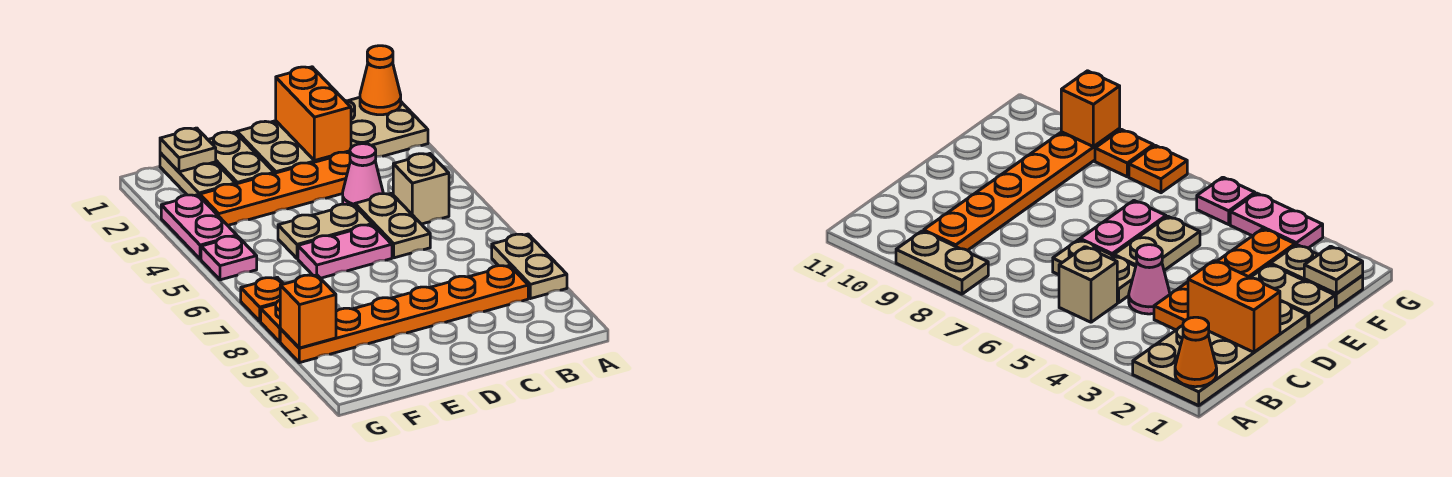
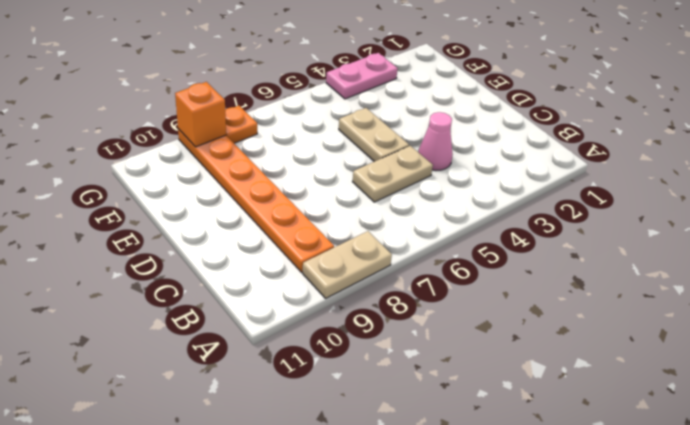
none -> tan plate A1:D2 level 1
none -> tan brick B5 level 1
none -> orange plate C3:F3 level 1

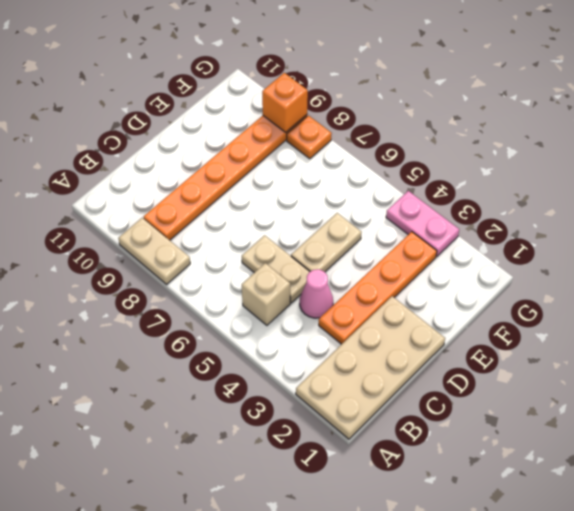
none -> pink plate D6:E6 level 1
none -> tan plate E1:E2 level 1
none -> tan plate F1:F2 level 1

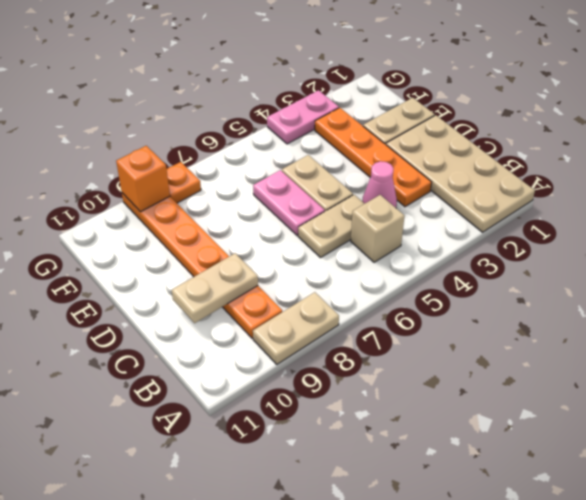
tan plate C9:C10 level 2 -> tan plate F1:F2 level 1
none -> pink plate G5 level 1
none -> orange plate G7 level 1
none -> orange cone A1 level 2

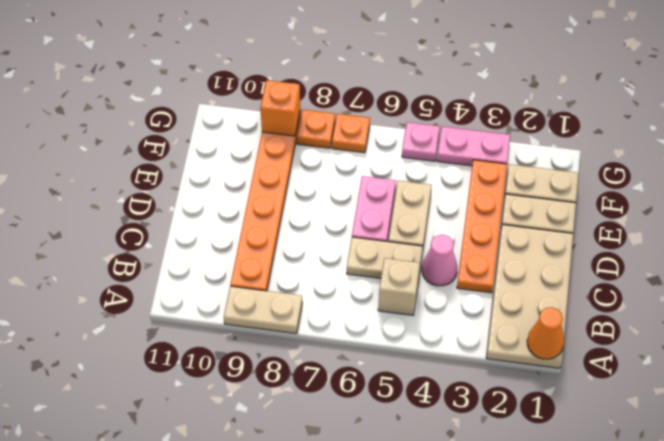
none -> orange brick C1:C2 level 2
none -> tan plate F1 level 2

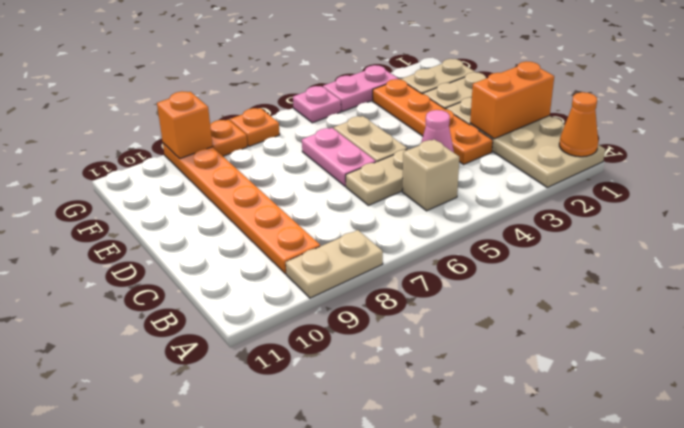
none -> tan plate F1 level 2

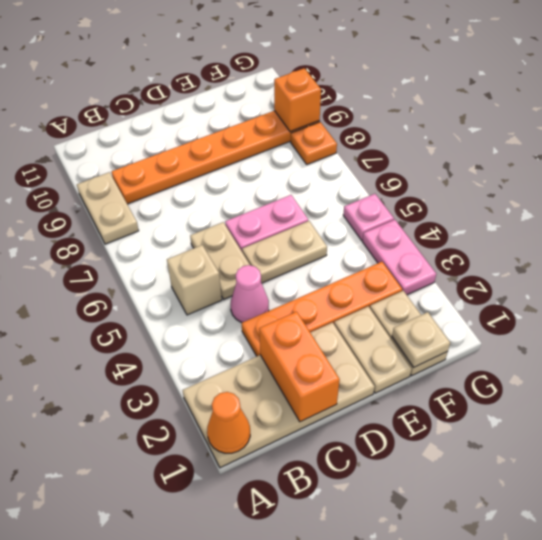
none -> orange plate G7 level 1

